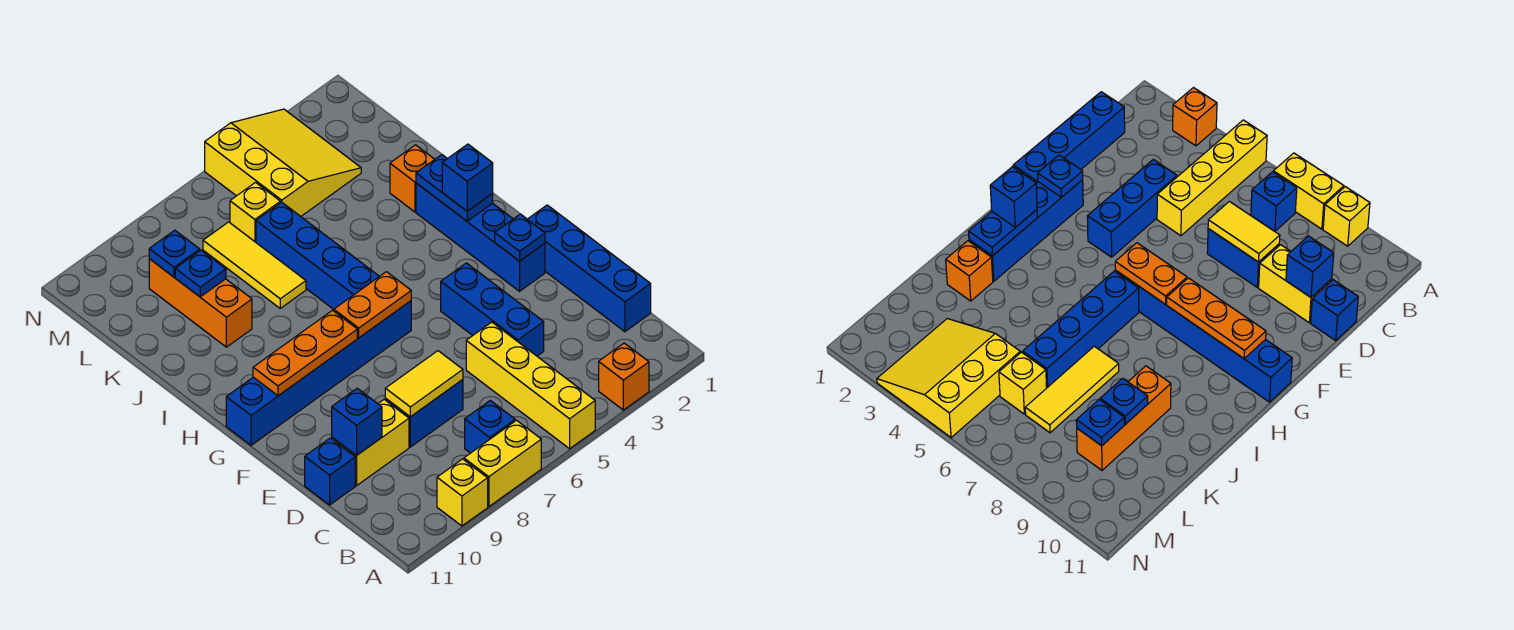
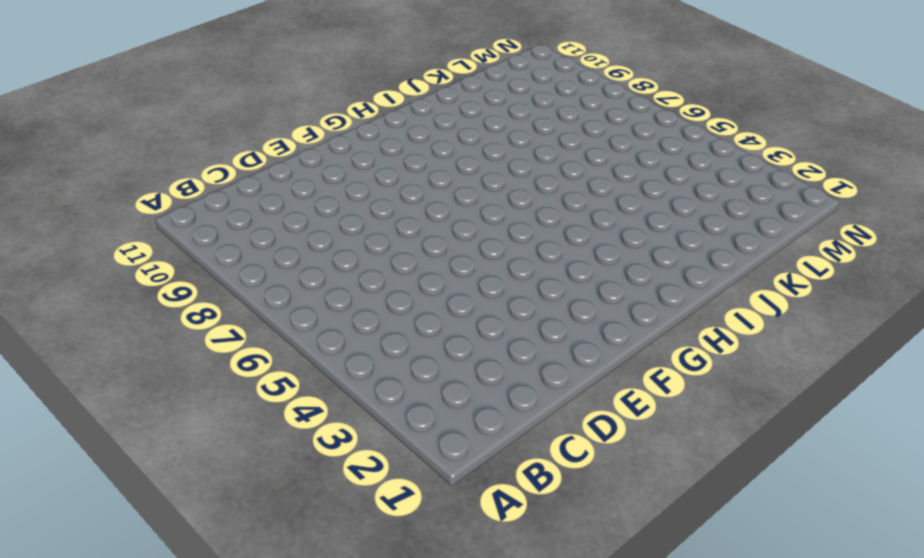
none -> orange brick A3 level 1
none -> yellow brick A5:D5 level 1
none -> yellow brick A7:A8 level 1

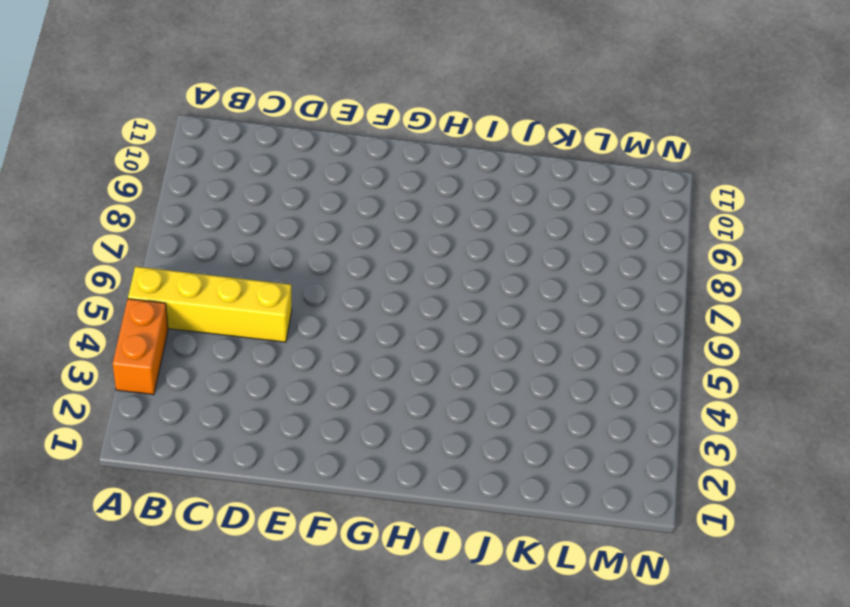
orange brick A3:A4 level 1 -> orange brick A3 level 1
none -> yellow brick A7:A8 level 1
none -> yellow brick A9 level 1
none -> blue brick B7 level 1

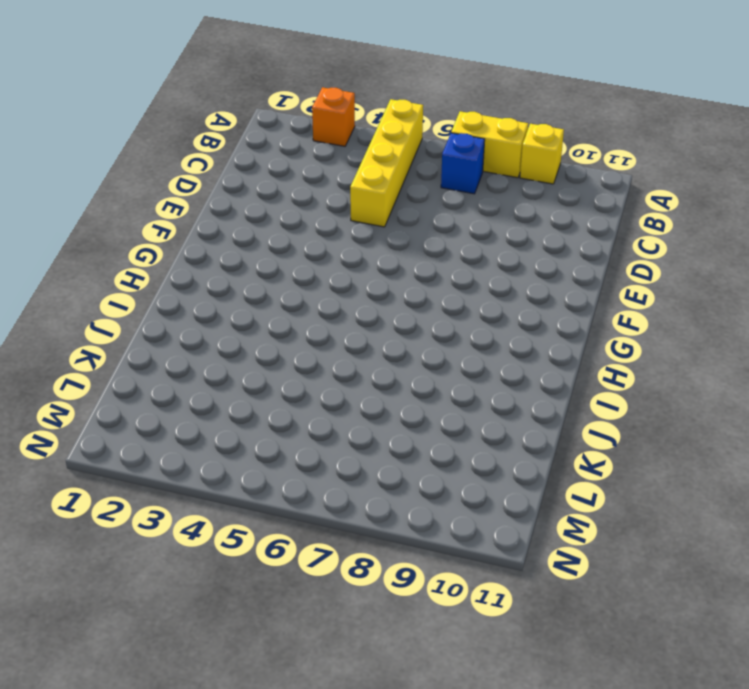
none -> blue brick C1:F1 level 1
none -> blue brick D4:F4 level 1
none -> blue brick D7:D8 level 1

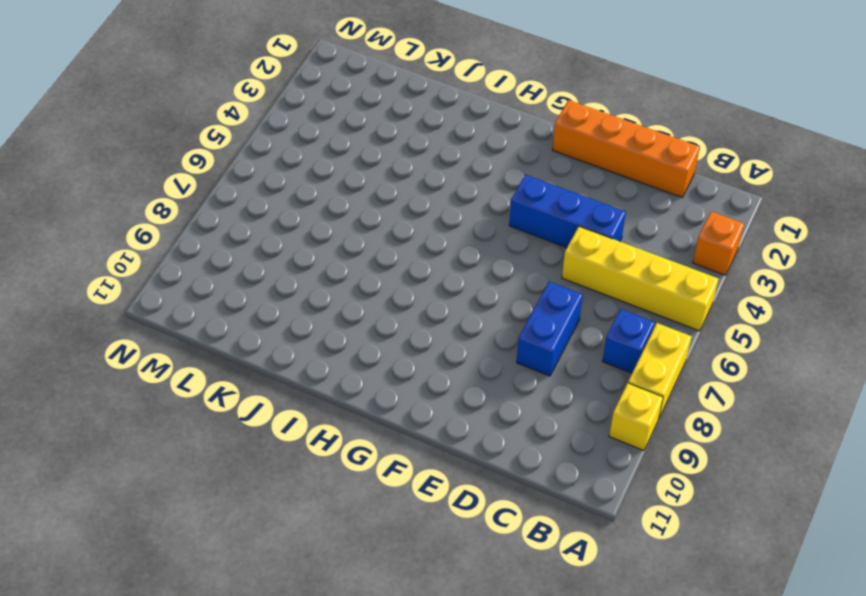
orange brick C1:F1 level 1 -> blue brick C1:F1 level 1
none -> yellow brick D9:D10 level 1
none -> blue brick D11 level 1
none -> blue brick F2:I2 level 1

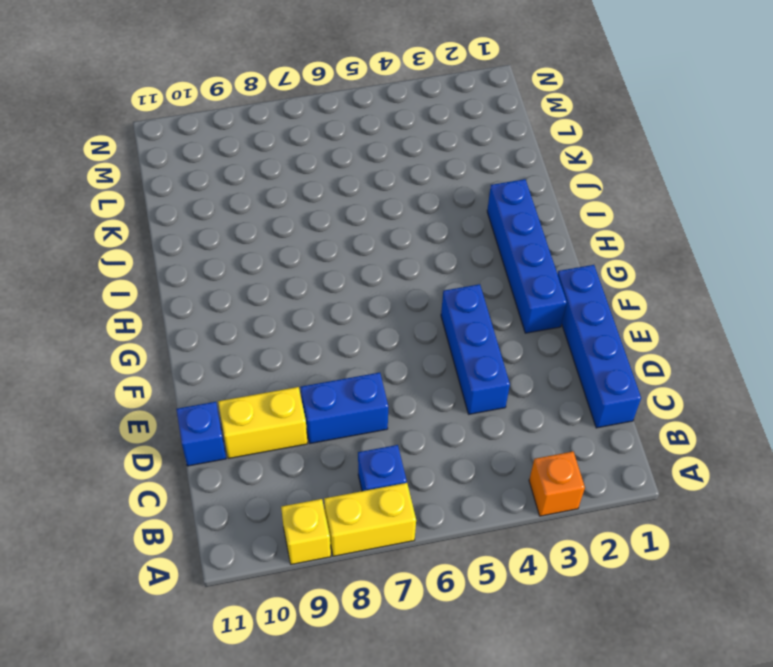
none -> yellow brick A5:D5 level 1
none -> blue brick G6:G11 level 1
none -> blue brick H6:K6 level 1

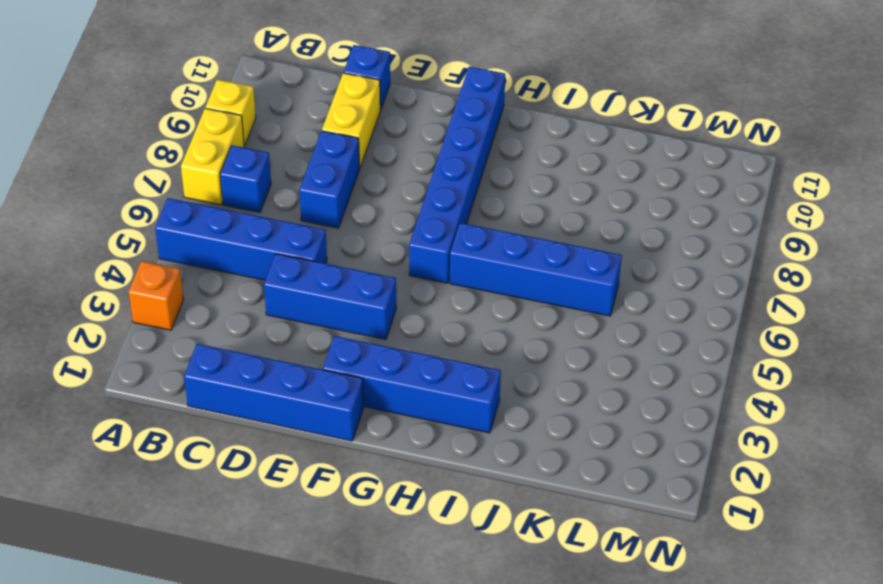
blue brick A5:D5 level 1 -> yellow brick A5:D5 level 1
none -> orange brick J2 level 1
none -> yellow tile J7:L7 level 1
none -> orange brick J9:L9 level 1

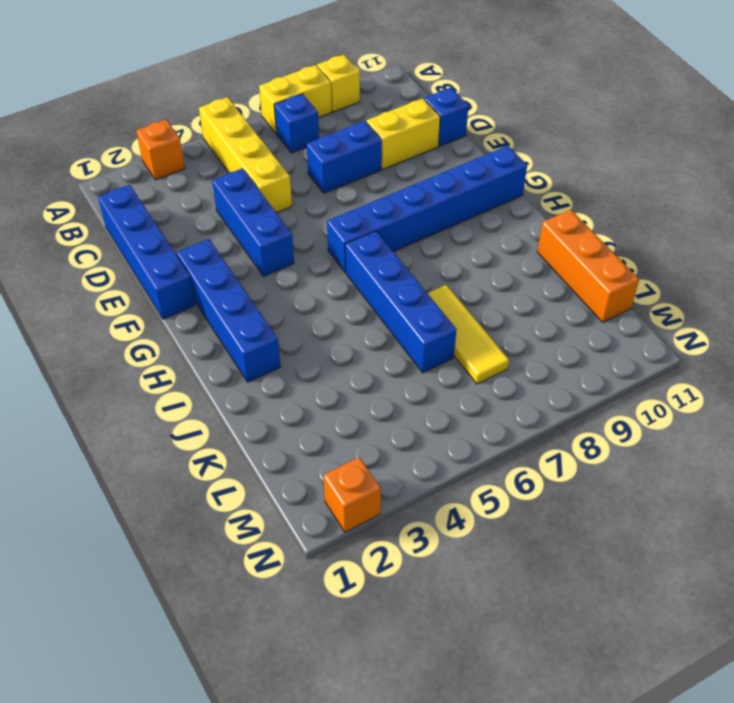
orange brick J11:L11 level 1 -> orange brick J9:L9 level 1
orange brick N2 level 1 -> orange brick J2 level 1
none -> yellow slope L3:N5 level 1 top 5
none -> yellow brick L6 level 1
none -> yellow tile D7:D8 level 2

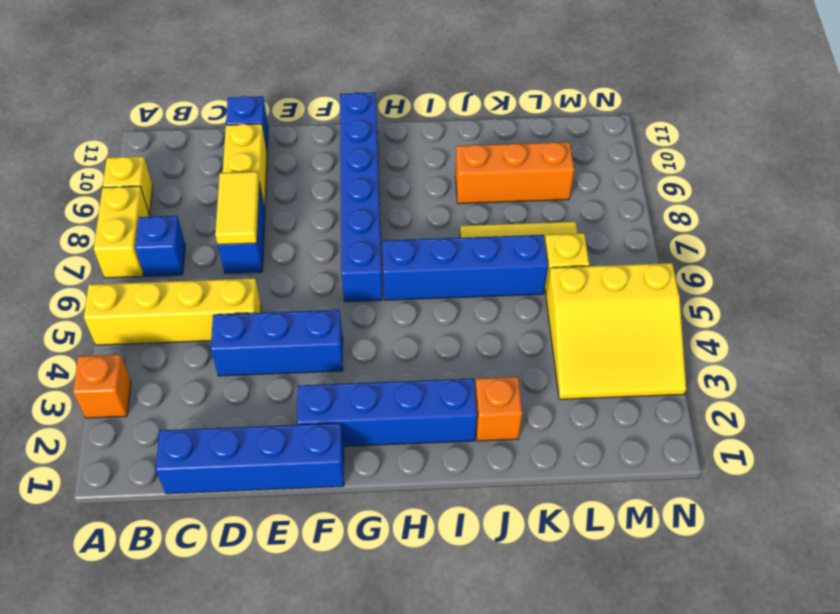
none -> blue brick D10 level 2
none -> blue plate F2 level 2
none -> orange plate G6:G7 level 2

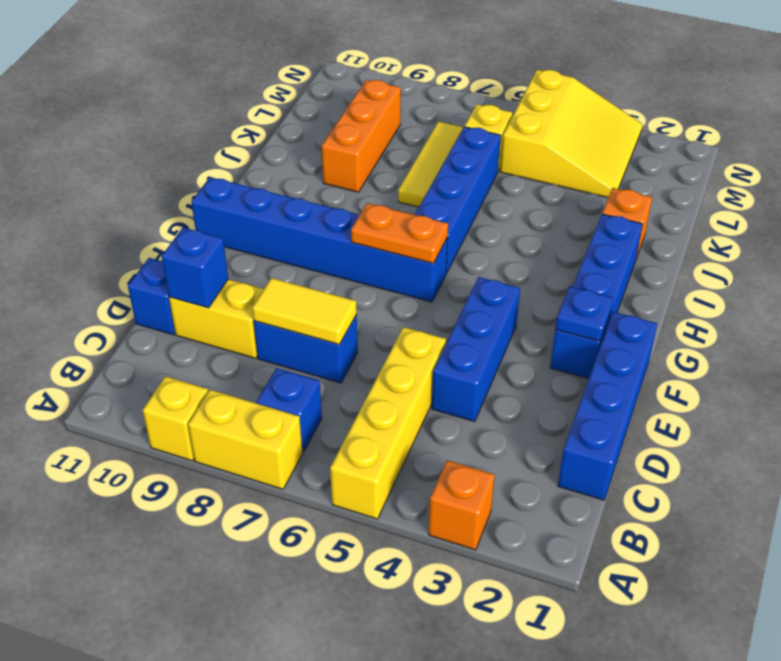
none -> orange plate G8:G10 level 2
none -> blue plate H2:I2 level 2
none -> blue plate K9 level 2

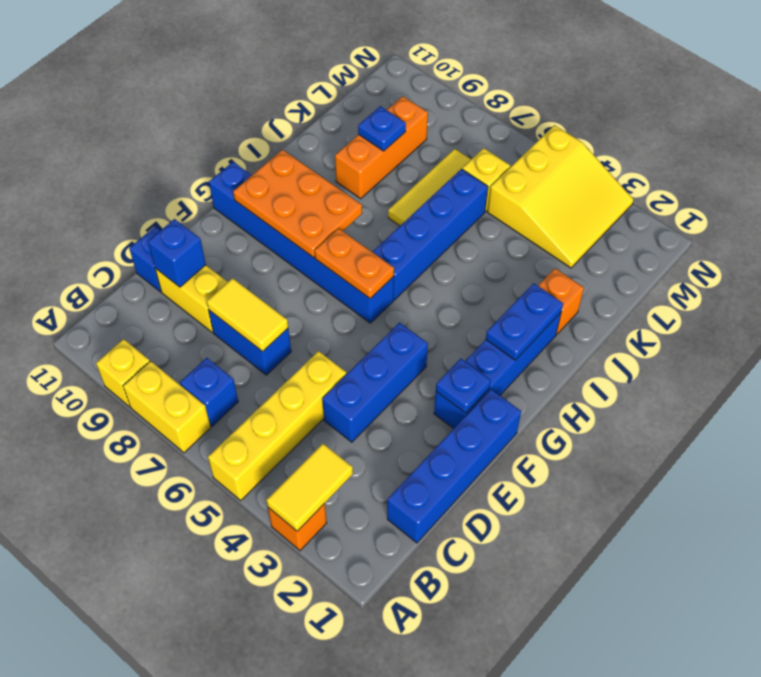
yellow tile A3:B3 level 2 -> none
orange plate G8:H10 level 2 -> orange plate G8:G10 level 2
none -> blue plate L9 level 2
none -> blue brick H2 level 3

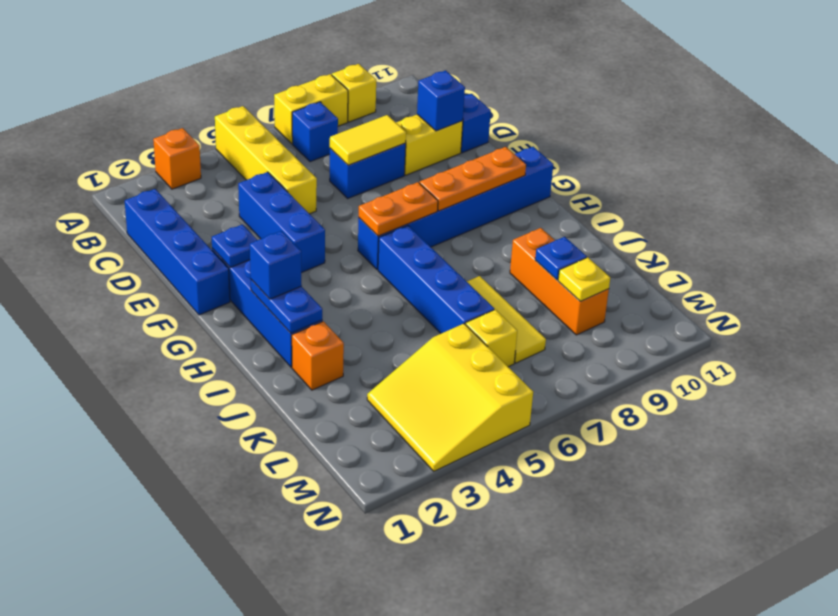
yellow plate L9 level 2 -> blue plate L9 level 2

